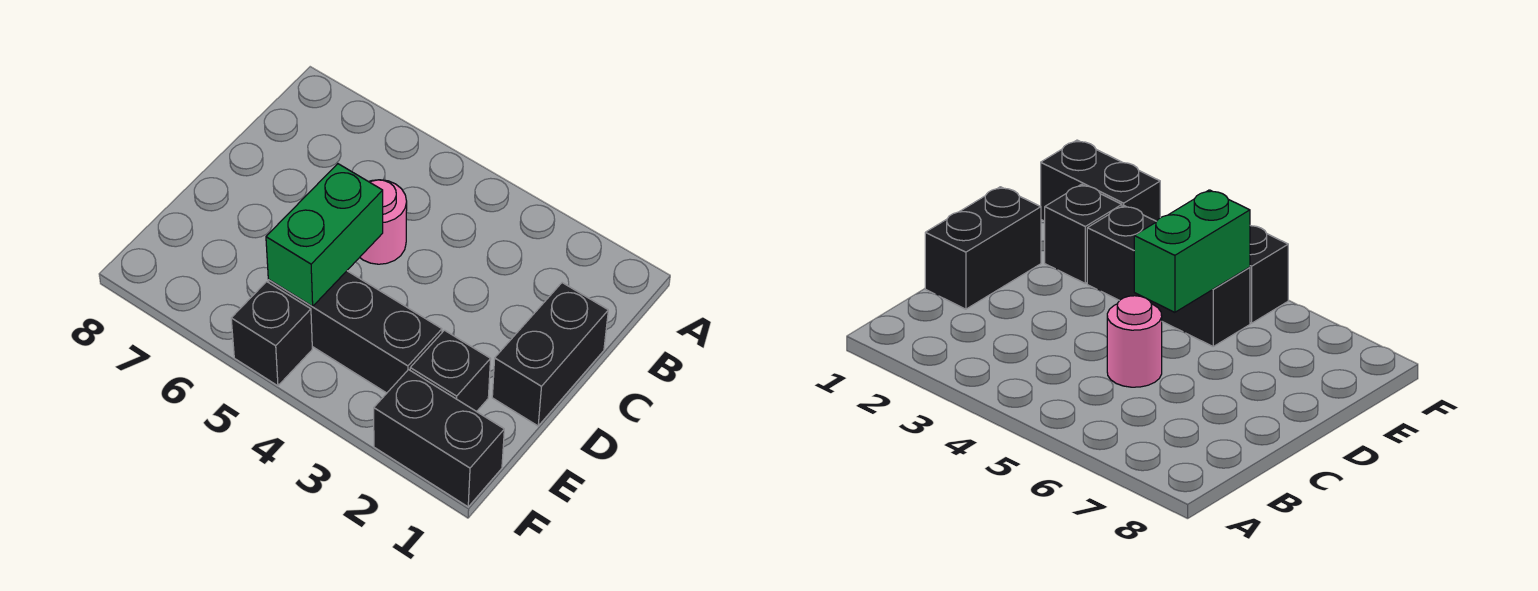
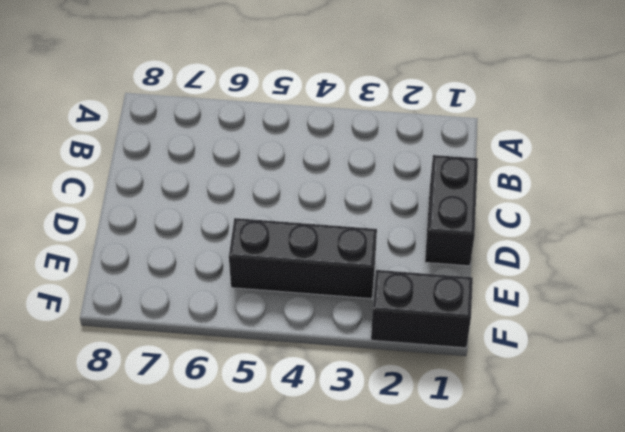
none -> pink round brick C5 level 1
none -> black brick E2 level 1

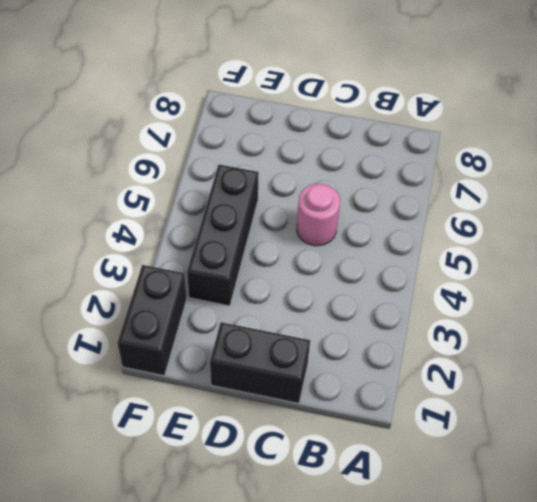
none -> black brick E2 level 1
none -> black brick F5 level 1

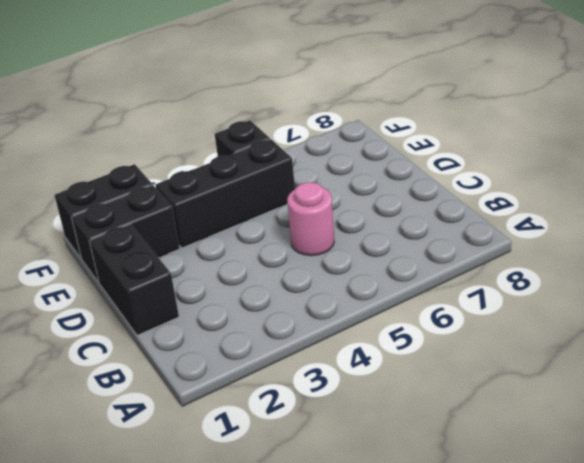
black brick E1:E2 level 1 -> black brick E2 level 1
none -> green brick D5:E5 level 2

